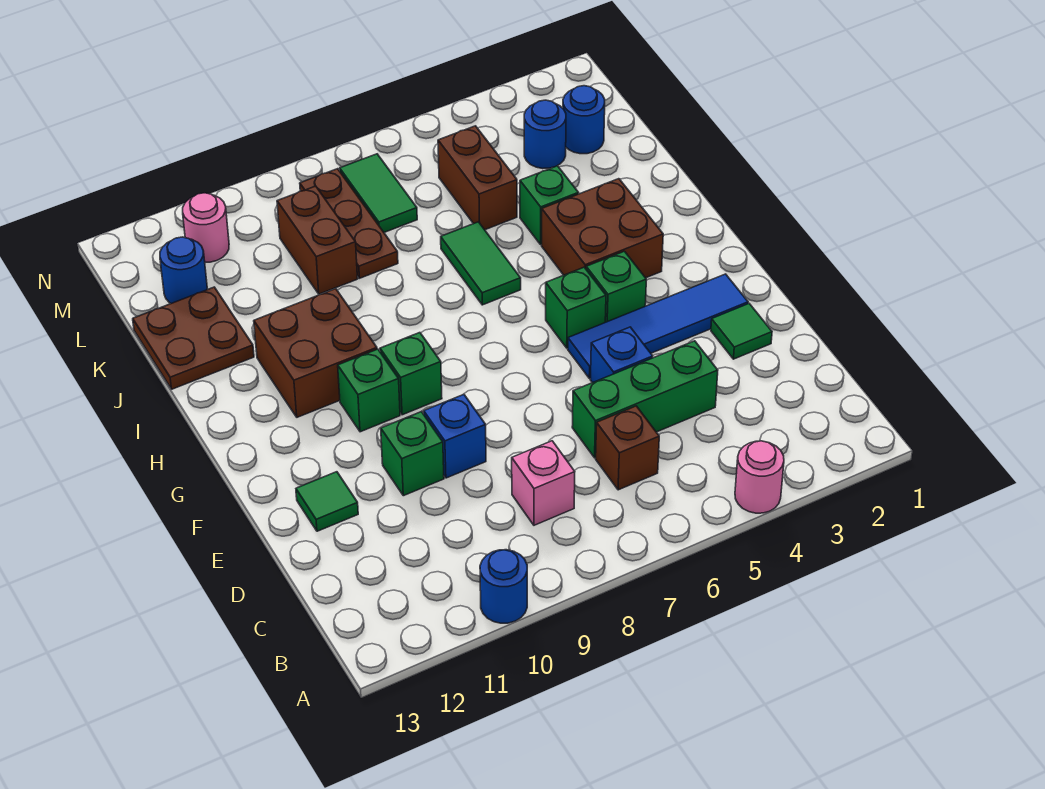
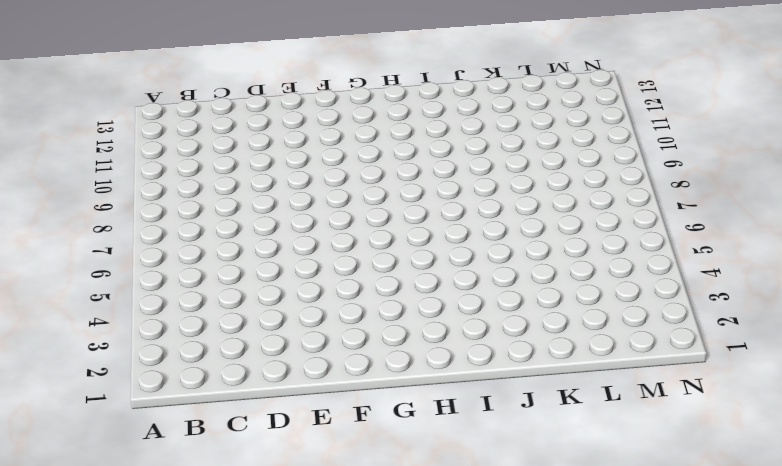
none -> pink round brick A4 level 1
none -> blue round brick A10 level 1
none -> brown brick C6 level 1

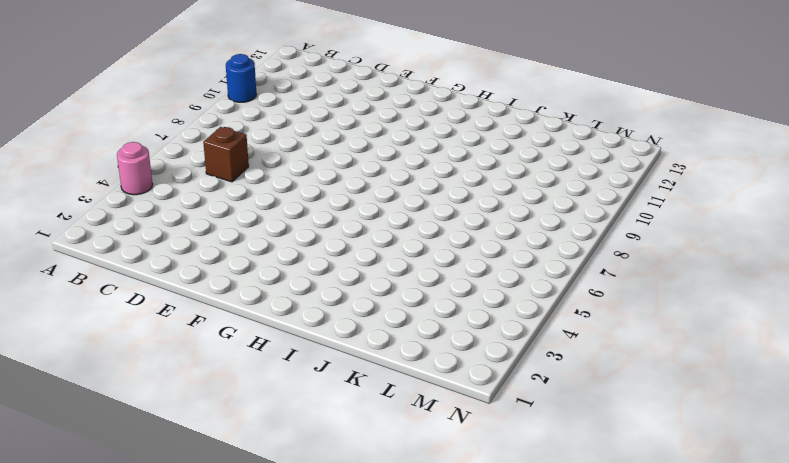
none -> pink brick C8 level 1
none -> green brick D4:D6 level 1
none -> green tile E2 level 1

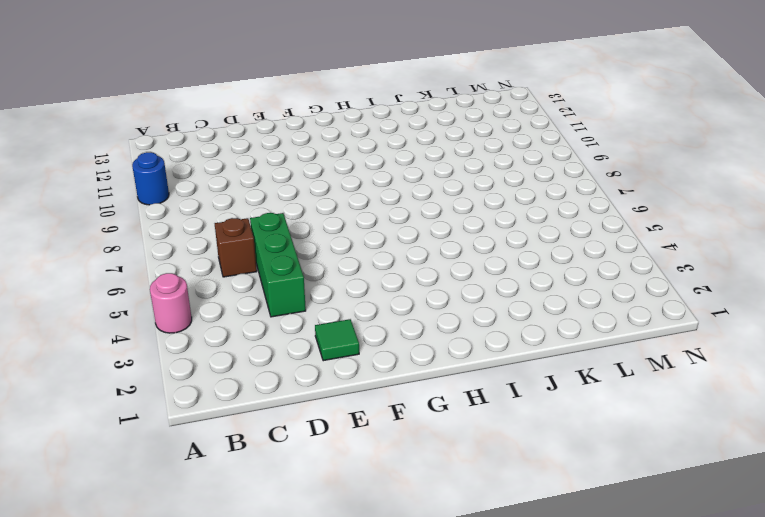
none -> pink brick C8 level 1
none -> blue brick E5 level 1
none -> blue brick E9 level 1

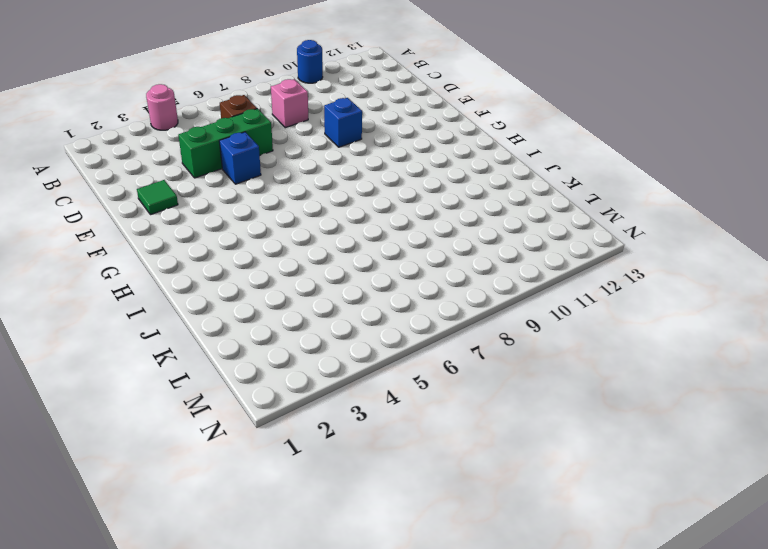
none -> green brick E10 level 1
none -> green tile E12 level 1
none -> blue tile F2:F5 level 1

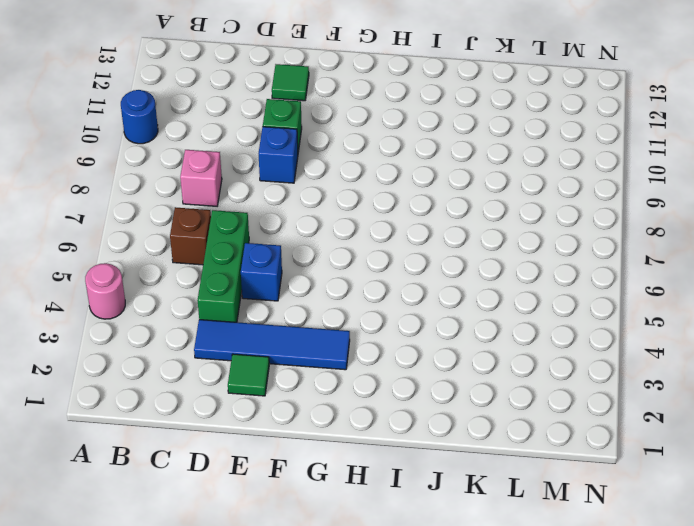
blue tile D3:G3 level 1 -> blue tile F2:F5 level 1
none -> green brick G4 level 1
none -> green brick G5 level 1
none -> green brick G9 level 1

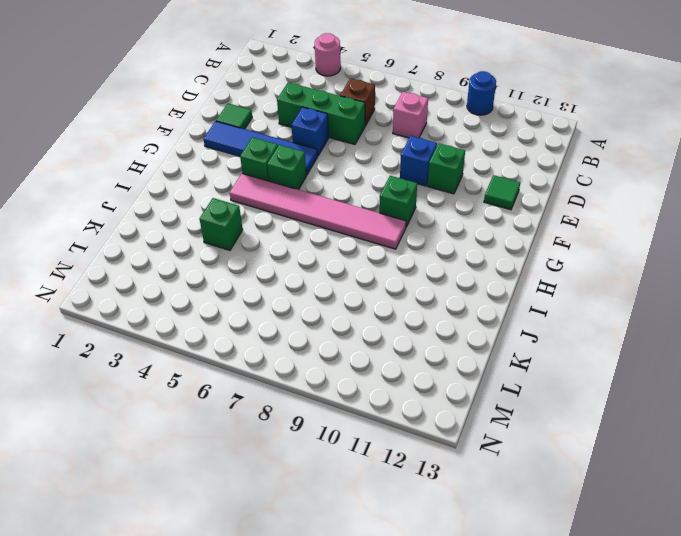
pink tile H4:H9 level 1 -> brown brick H3:I4 level 1
none -> green brick G10 level 1
none -> brown brick H10:I11 level 1
none -> green tile I6:J6 level 1

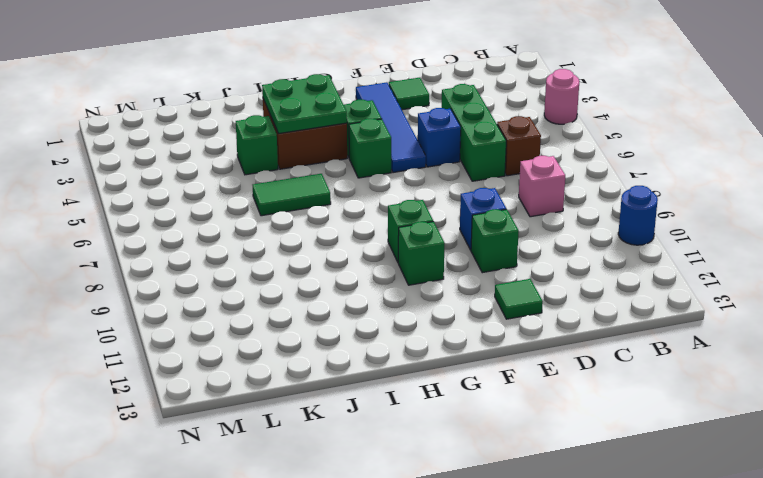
green plate H3:I4 level 2 -> none
none -> brown brick H10:I11 level 1
none -> brown plate J12:K13 level 1
none -> brown brick K5:L5 level 1

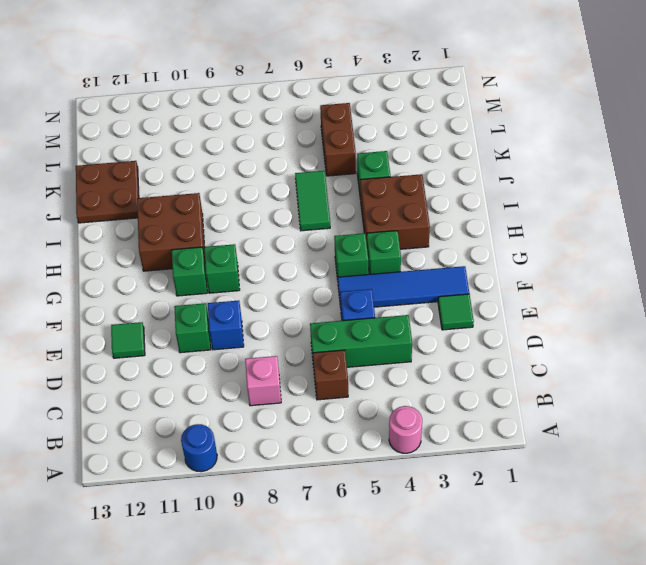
none -> brown plate K8:M8 level 1
none -> brown brick K9:L9 level 1
none -> blue round brick L2 level 1

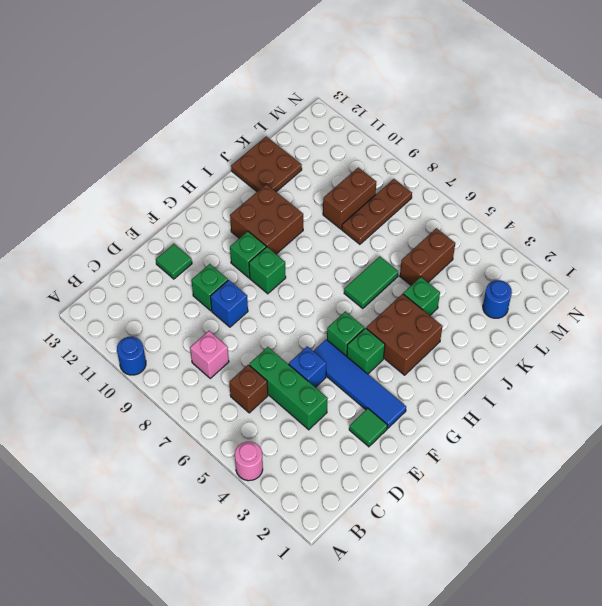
none -> blue round brick L3 level 1
none -> green tile L7:M7 level 1
none -> blue round brick L12 level 1

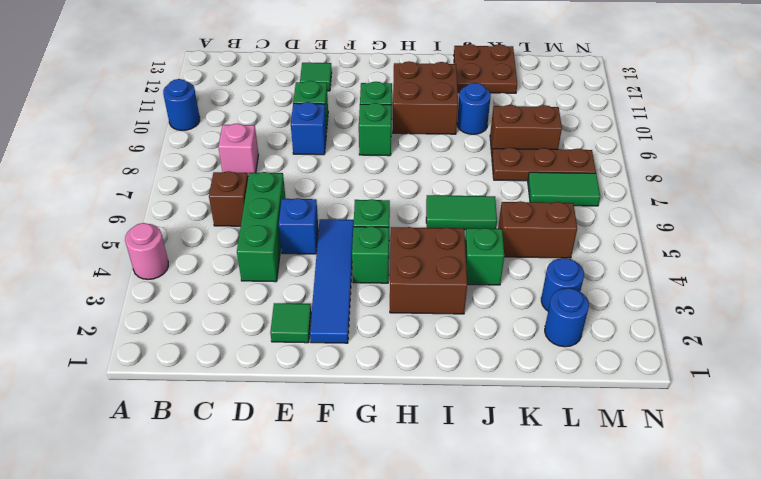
blue round brick J10 level 1 -> blue round brick L12 level 1
none -> pink round brick M11 level 1

